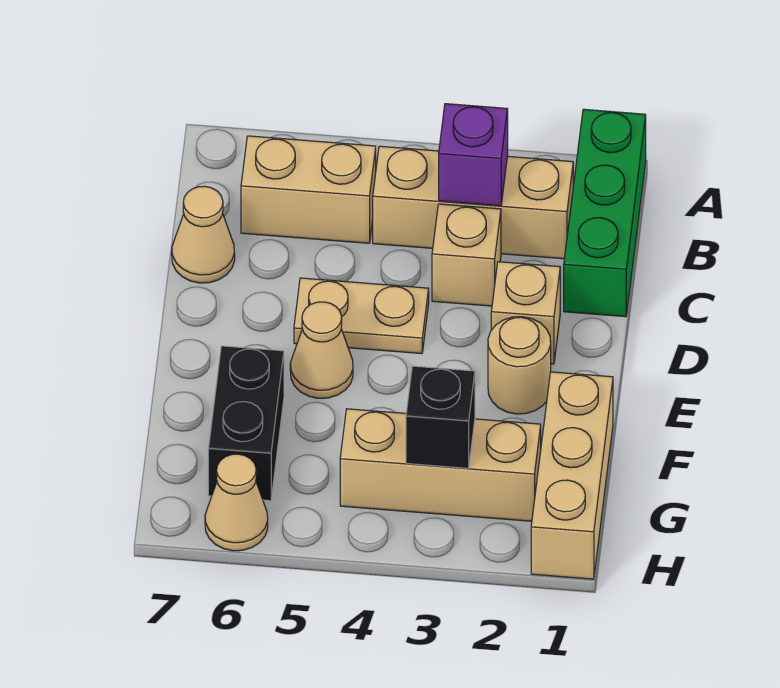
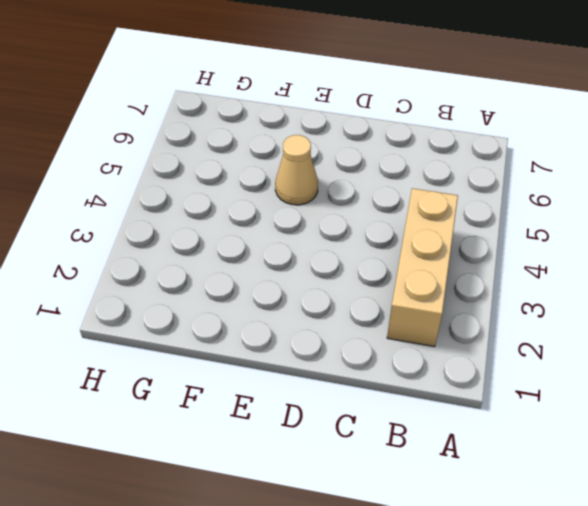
none -> green brick A1:C1 level 1
none -> tan brick B5:B6 level 1
none -> tan brick C3 level 1

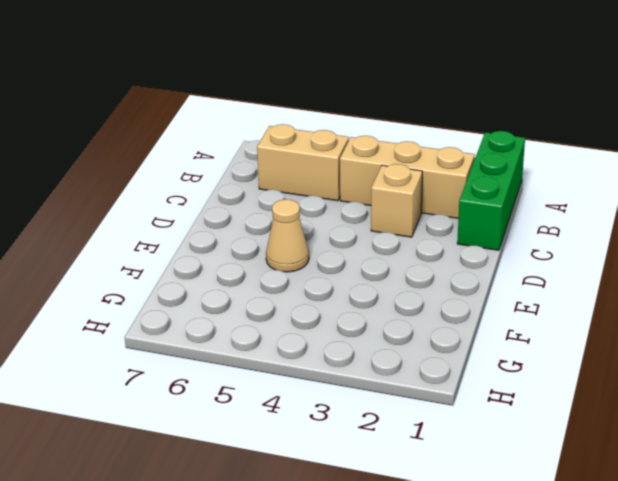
none -> tan cone C7 level 1
none -> tan brick D2 level 1
none -> tan plate D4:D5 level 1

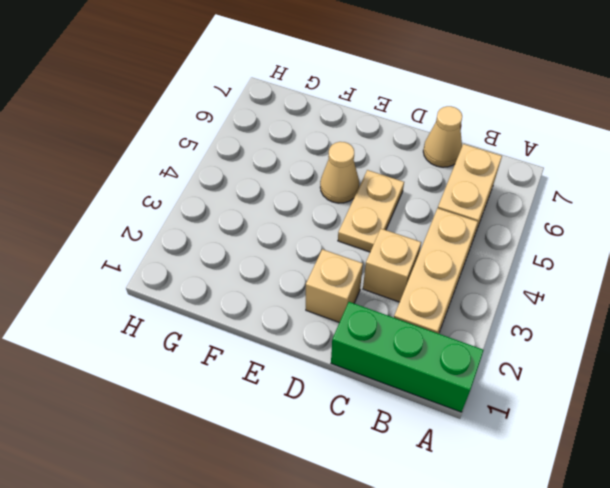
none -> tan round brick E2 level 1
none -> tan brick F1:H1 level 1
none -> black brick F6:G6 level 1

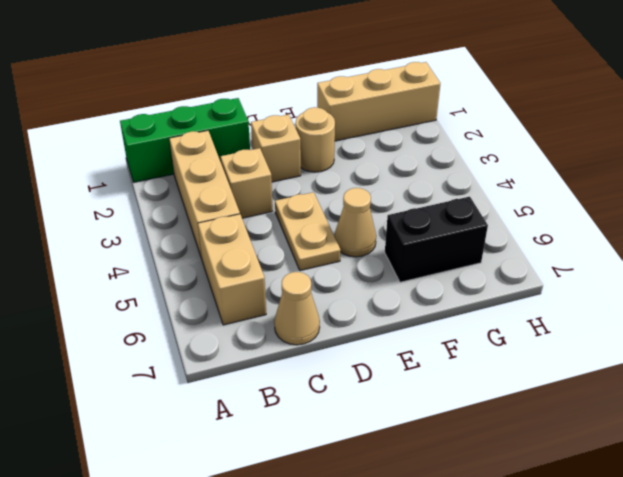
none -> tan brick G2:G4 level 1
none -> tan cone H6 level 1
none -> purple brick B3 level 2

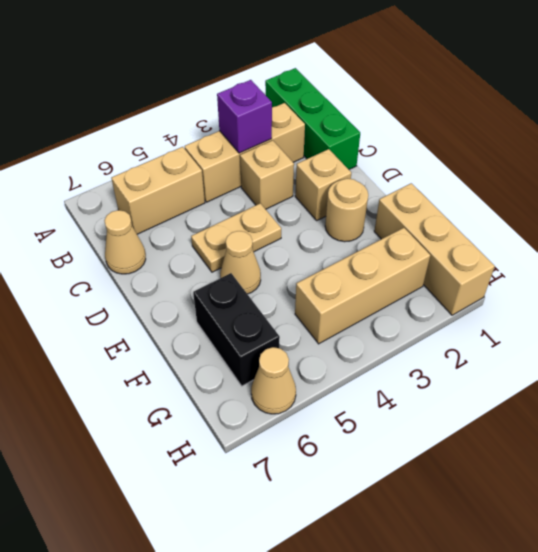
none -> black brick G3 level 2

